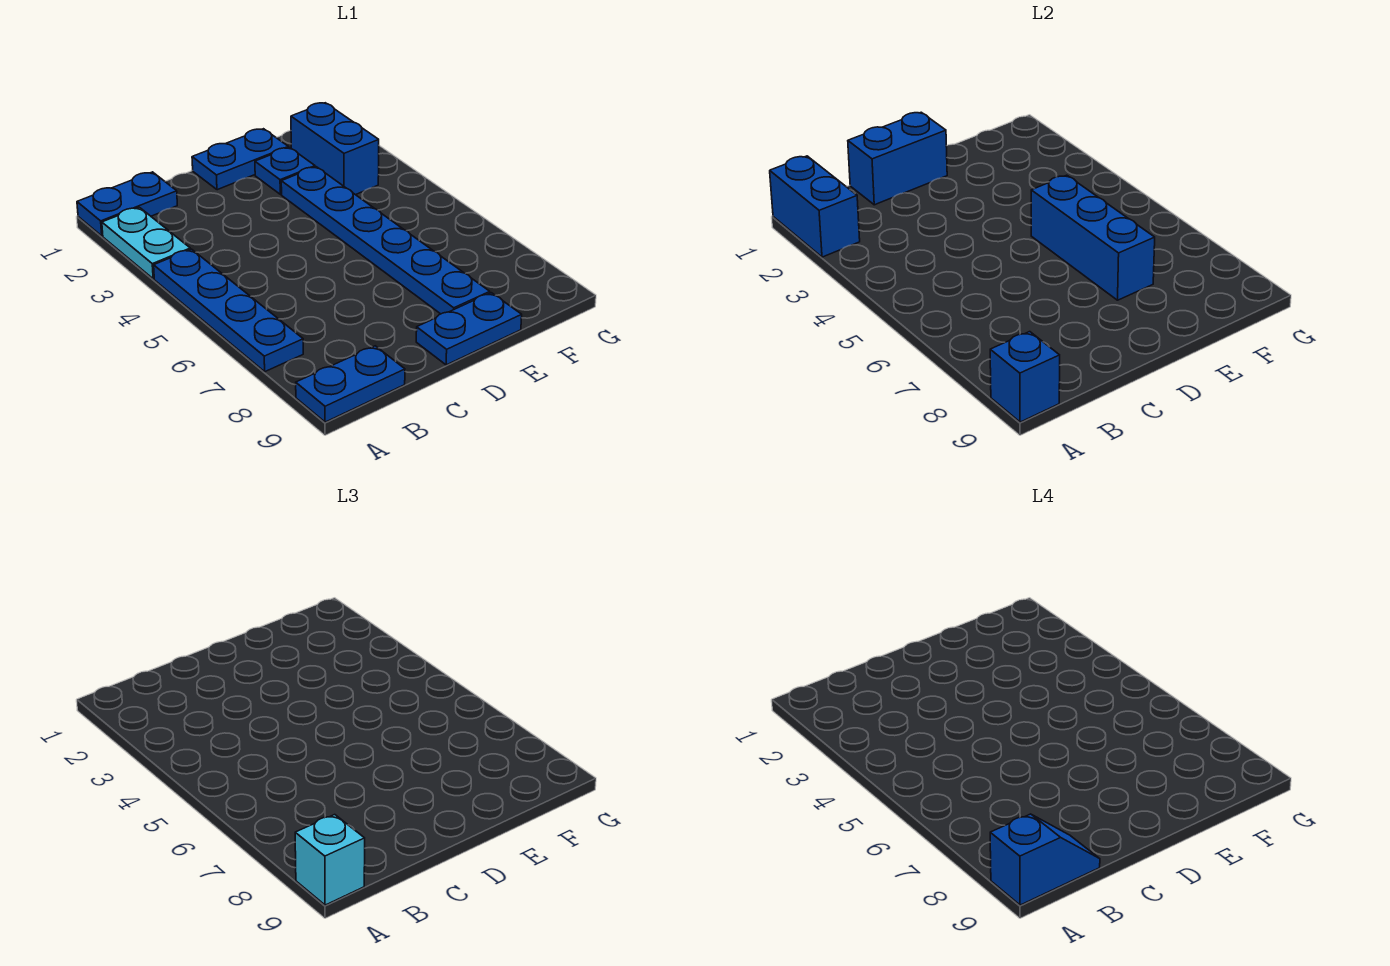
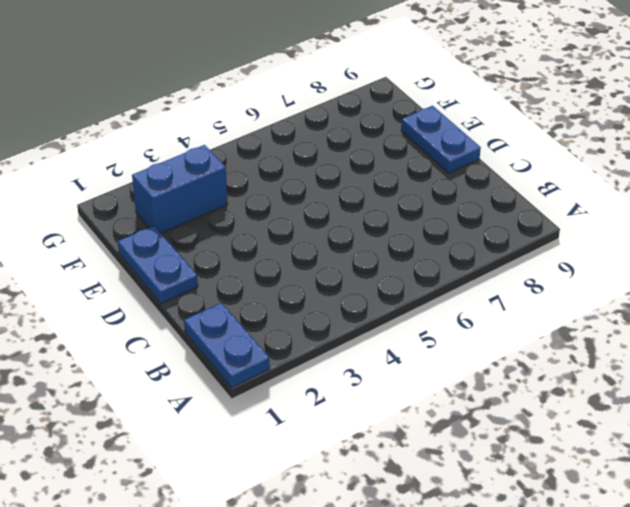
none -> cyan plate A2:A3 level 1
none -> blue plate A4:A7 level 1
none -> blue plate A9:B9 level 1

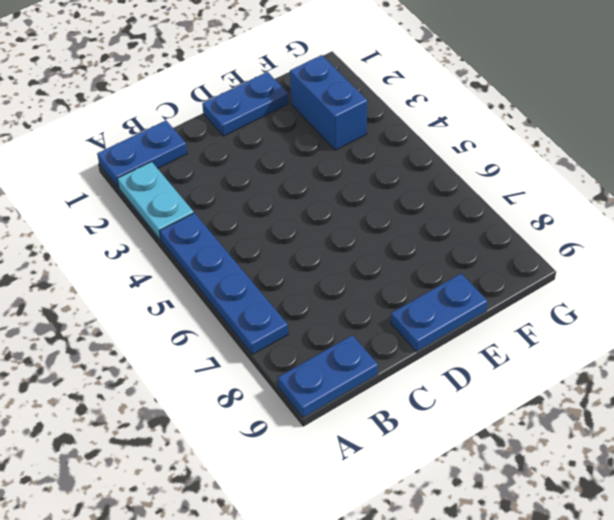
none -> blue plate E2 level 1
none -> blue plate E3:E8 level 1
none -> blue brick A1:A2 level 2

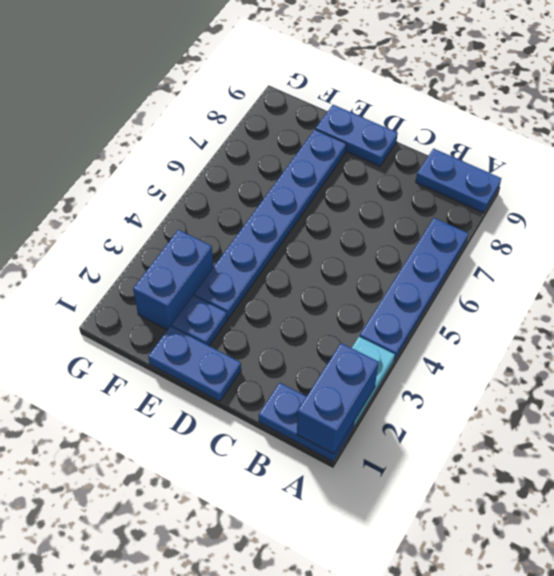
none -> blue brick A9 level 2
none -> blue brick C1:D1 level 2
none -> blue brick E5:E7 level 2

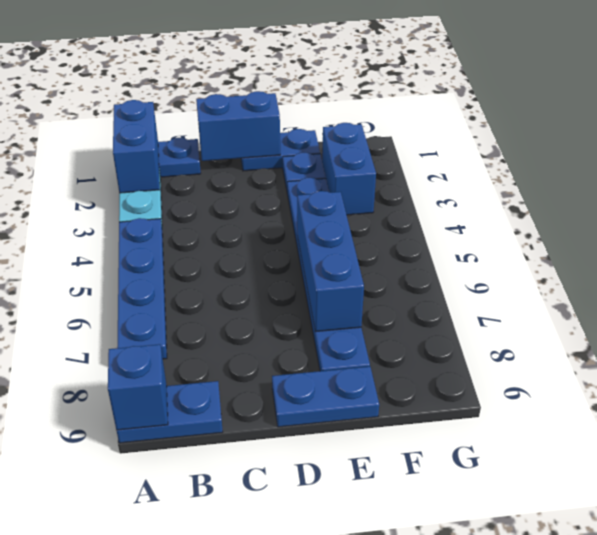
none -> cyan brick A9 level 3
none -> blue slope A9:B9 level 4 top A

